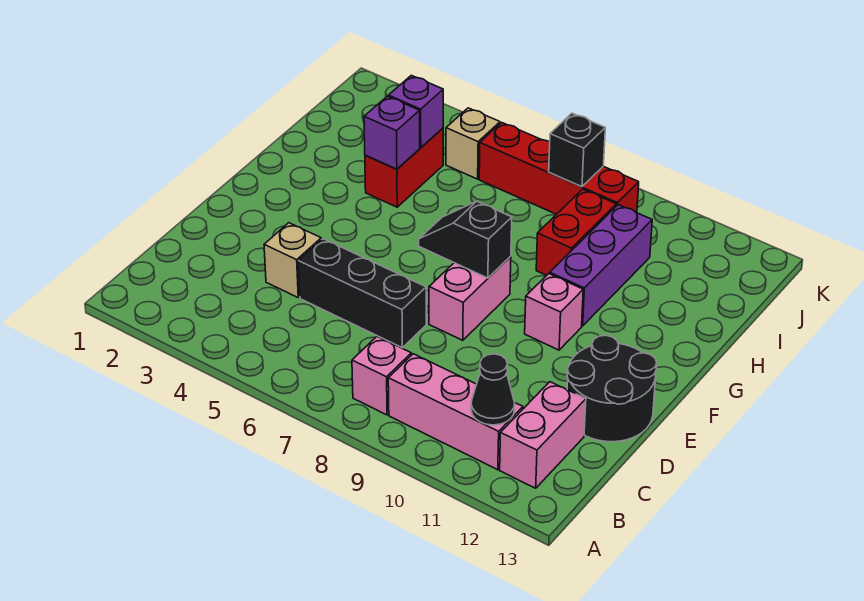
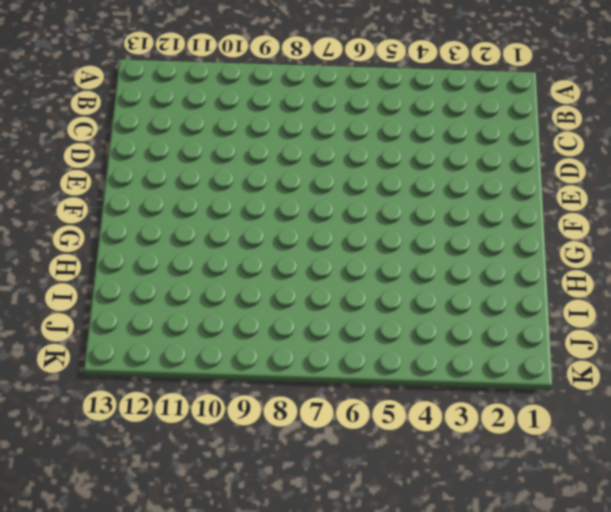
none -> pink brick B8 level 1
none -> pink brick B9:B11 level 1
none -> pink brick B12:C12 level 1

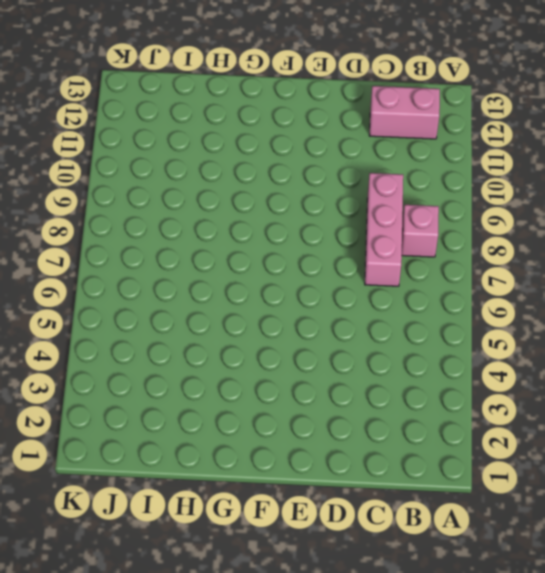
pink brick C7:C9 level 1 -> pink brick B9:B11 level 1
none -> tan brick D4 level 1
none -> black brick D5:D7 level 1
none -> black round brick D12:E13 level 1

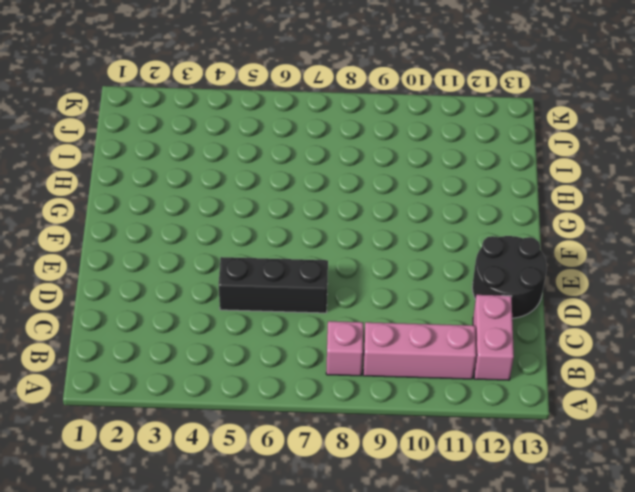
none -> tan brick D4 level 1
none -> pink brick E8:F8 level 1
none -> pink brick F10 level 1

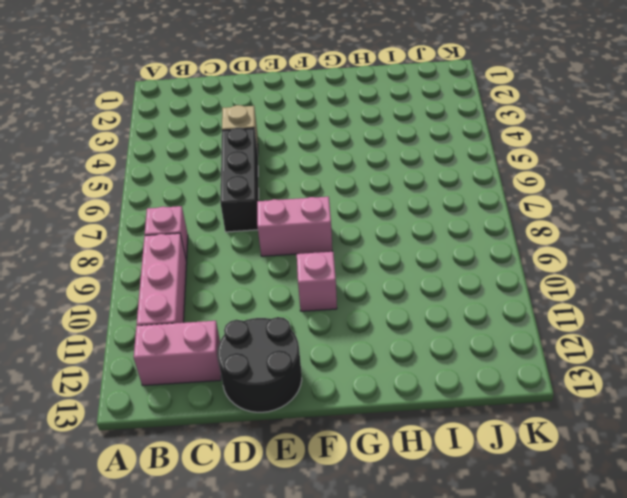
none -> purple brick G10:I10 level 1
none -> red brick H4:I4 level 1
none -> red brick H9:I9 level 1

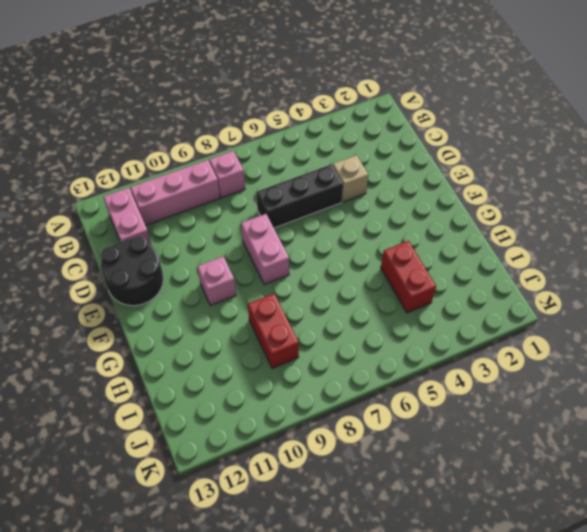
none -> purple brick G10:I10 level 1
none -> tan brick J5 level 1
none -> red brick J6:J9 level 1

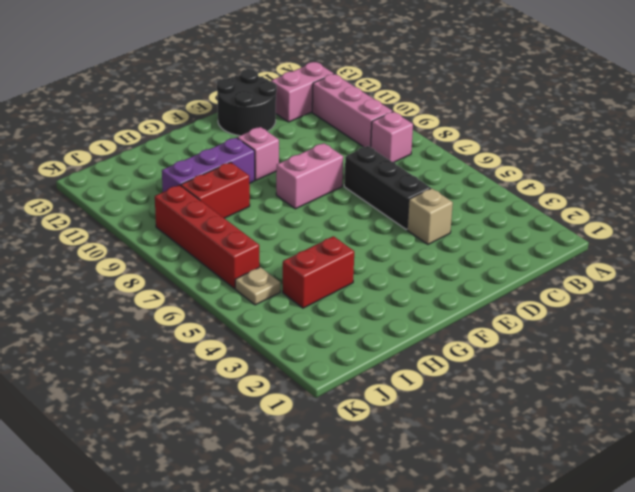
tan plate J5 level 1 -> tan brick J5 level 1
none -> black cone B11 level 2
none -> black slope F7:F8 level 2 top 8
none -> purple brick H4 level 2

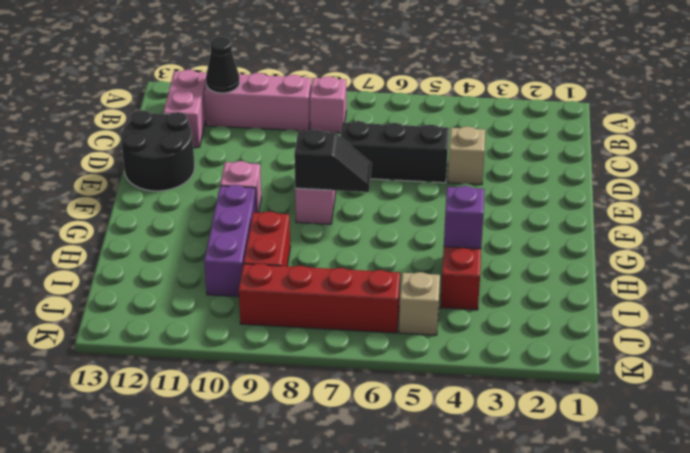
none -> purple brick I4 level 2
none -> black brick J8 level 2

